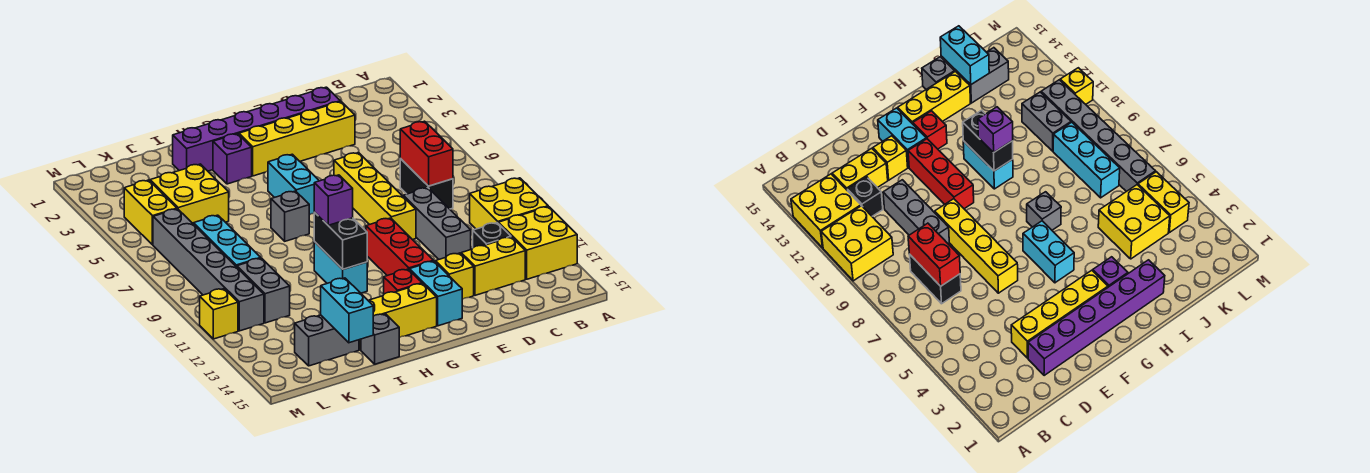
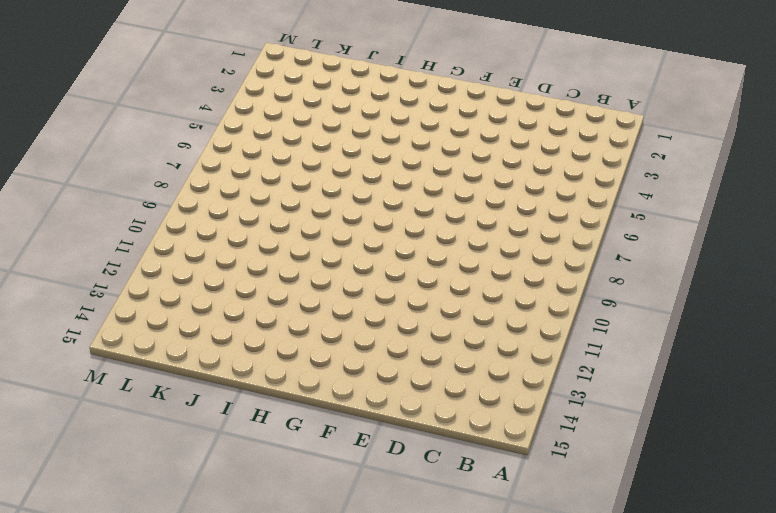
none -> yellow brick A10:B11 level 1
none -> yellow brick A12:B13 level 1
none -> black brick C7:C8 level 1
none -> black brick C12 level 1

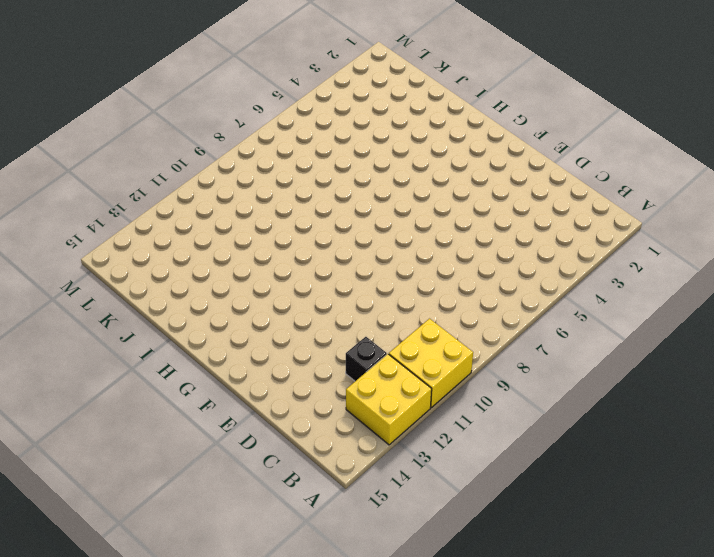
none -> black brick C7:C8 level 1
none -> yellow brick C13:D13 level 1
none -> purple brick D2:I2 level 1
none -> yellow brick D3:G3 level 1

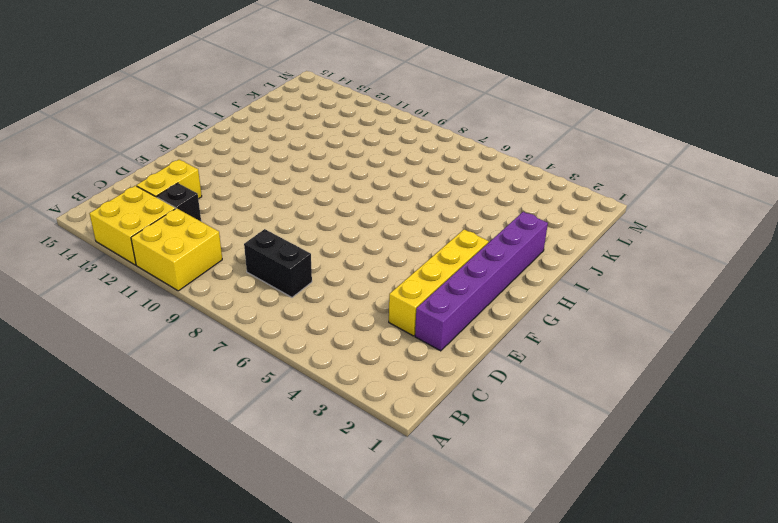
none -> grey brick D9:D11 level 1
none -> yellow brick E6:E9 level 1
none -> yellow brick E13 level 1
none -> red brick F10:F12 level 1

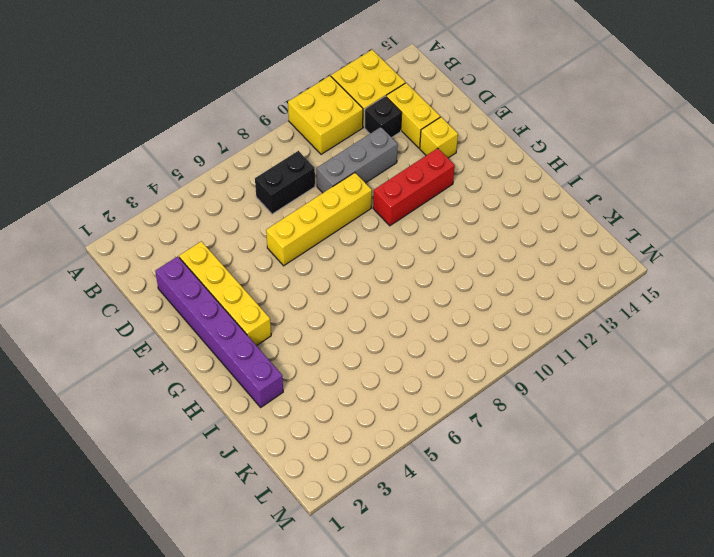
none -> cyan brick F13:F14 level 1
none -> cyan brick G5:G6 level 1
none -> red brick G13 level 1
none -> yellow brick G14:I14 level 1

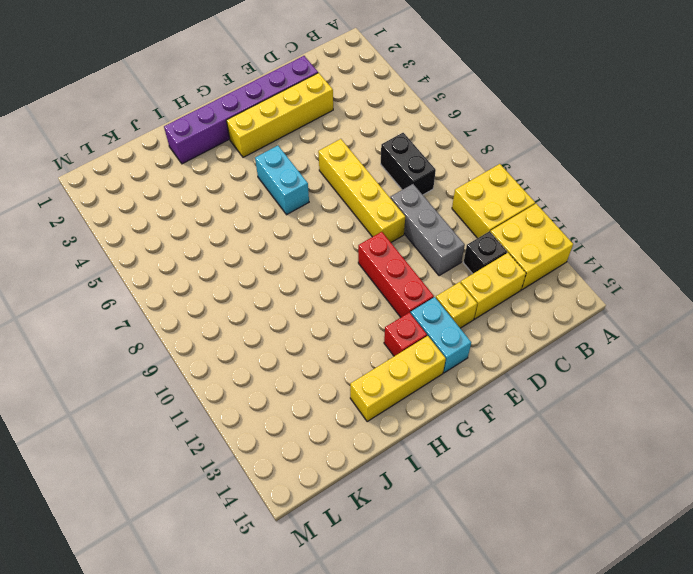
none -> purple brick H3 level 1
none -> grey brick H7 level 1
none -> cyan brick H10:H11 level 1
none -> grey brick I15 level 1

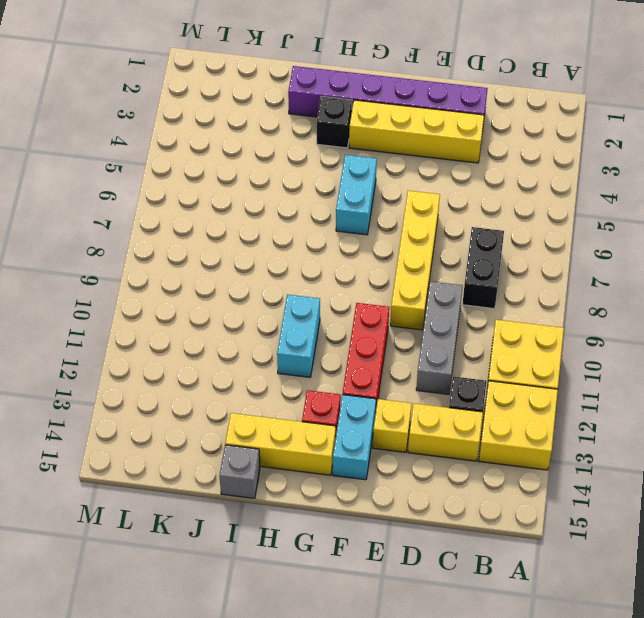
black brick H3 level 1 -> purple brick H3 level 1
none -> grey brick H7 level 1
none -> yellow brick J4:K5 level 1
none -> grey brick J14:K14 level 1
none -> cyan brick K7:K9 level 1

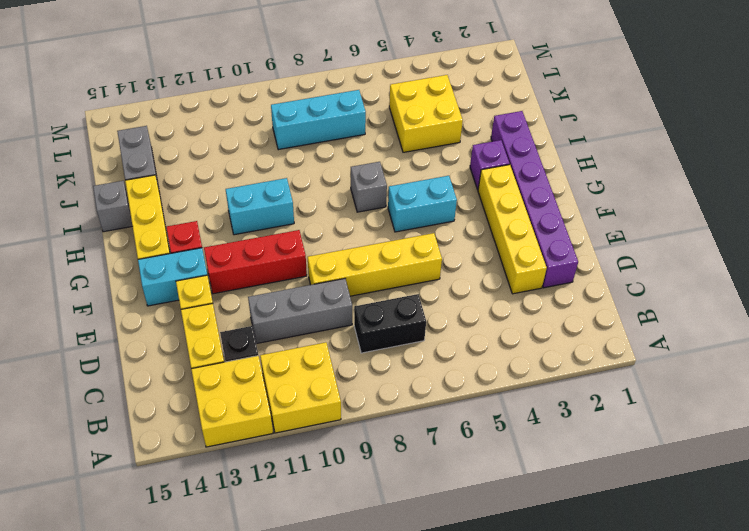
none -> grey brick K10:K11 level 1
none -> yellow brick L4:L5 level 1
none -> grey brick L6:L11 level 1
none -> yellow brick M11 level 1

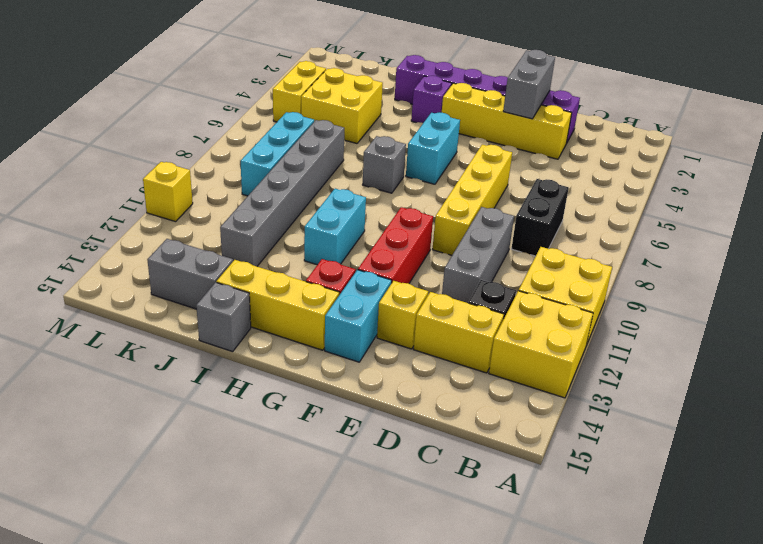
grey brick E2:E3 level 2 -> grey brick K10:K11 level 1
grey brick J7:J12 level 1 -> grey brick L6:L11 level 1
none -> red brick C7:C8 level 2
none -> black brick H10:H11 level 2
none -> cyan brick J14:J15 level 2
none -> purple brick H10 level 3

